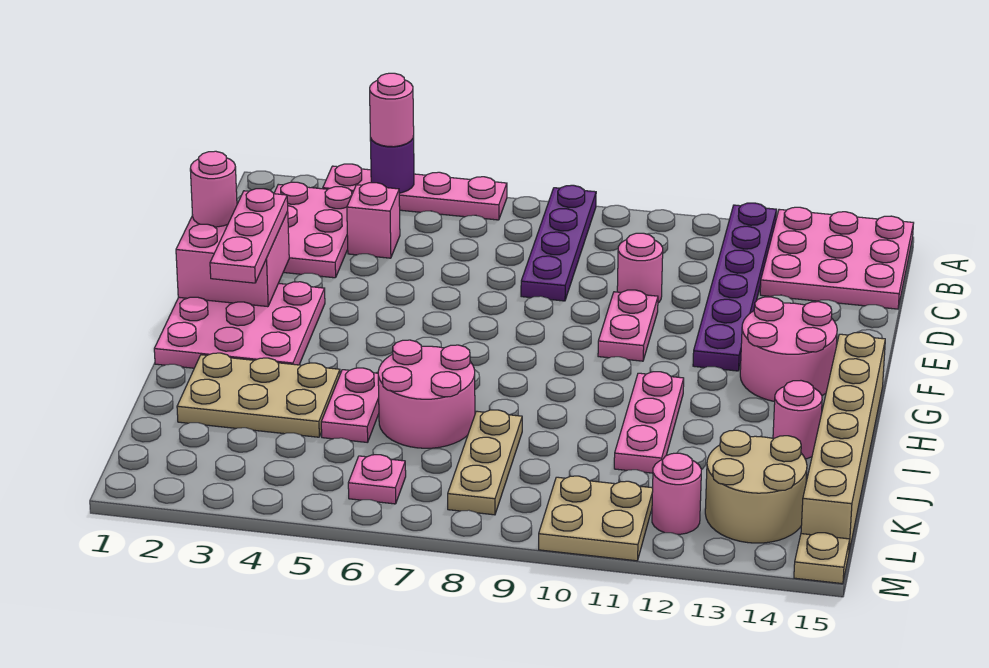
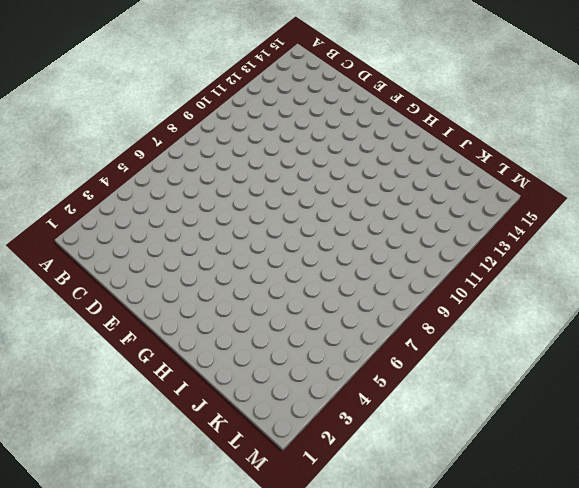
none -> pink plate A3:A6 level 1
none -> purple plate A8:D8 level 1
none -> purple plate A12:F12 level 1

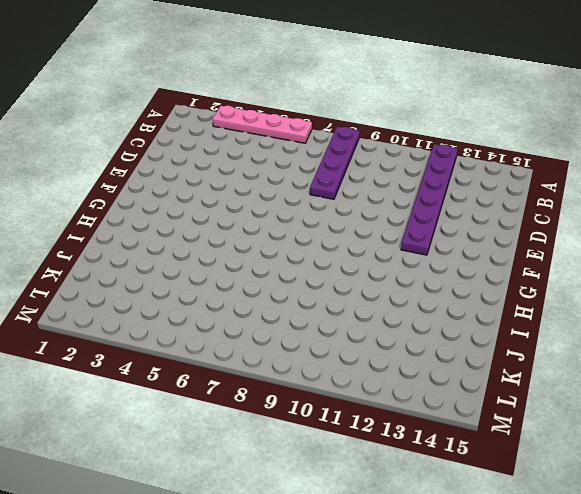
none -> pink plate A13:C15 level 1
none -> pink plate B2:D3 level 1
none -> pink brick C4 level 1

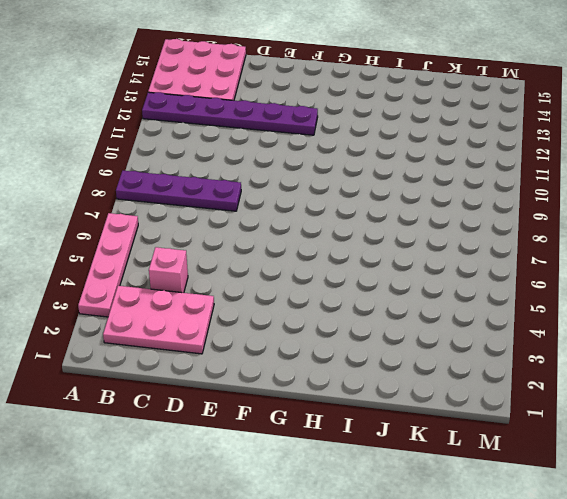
none -> pink round brick D10 level 1
none -> pink plate E10:F10 level 1
none -> pink plate F1:H3 level 1

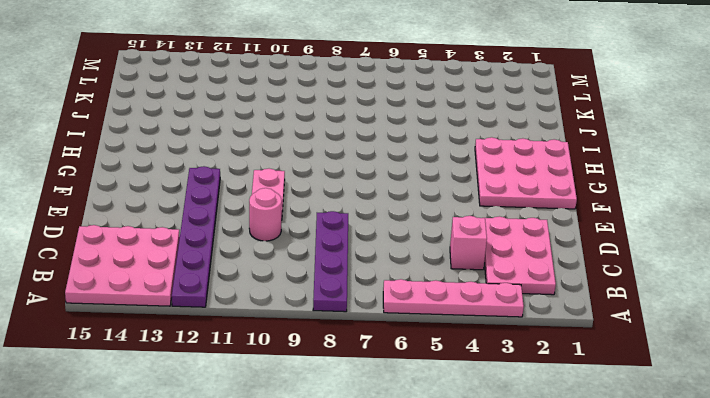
none -> pink round brick F13:G14 level 1
none -> tan brick G15:L15 level 1
none -> pink plate H11:J11 level 1

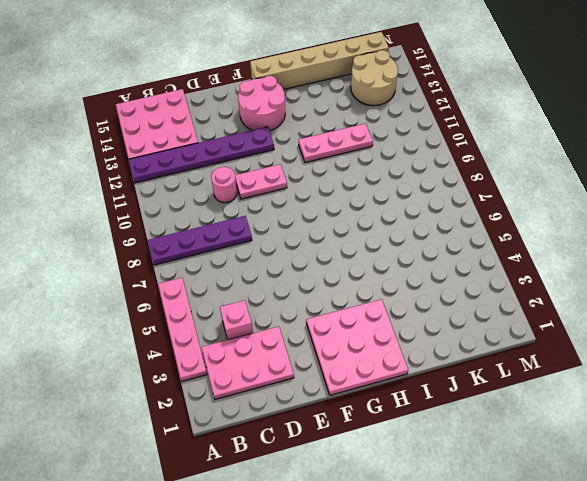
none -> tan plate I2:J4 level 1
none -> pink plate I5:J5 level 1
none -> pink round brick I6:J7 level 1

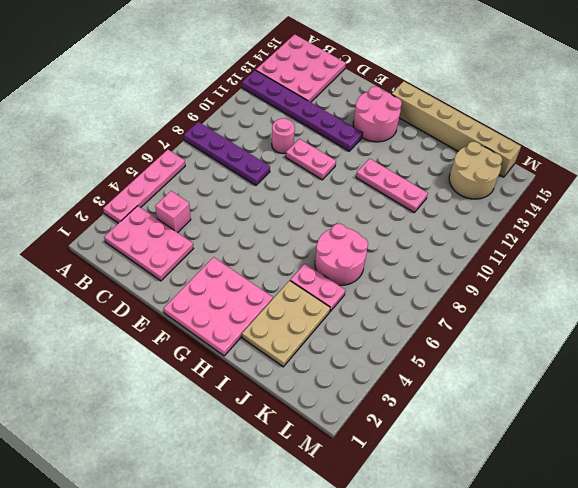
none -> pink round brick I14 level 1
none -> tan plate J8:L8 level 1
none -> pink plate L6 level 1

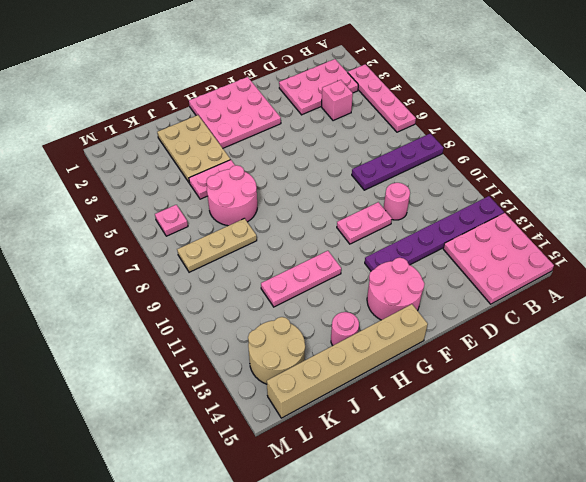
none -> tan plate L10:M11 level 1
none -> pink round brick L12 level 1
none -> tan plate M15 level 1

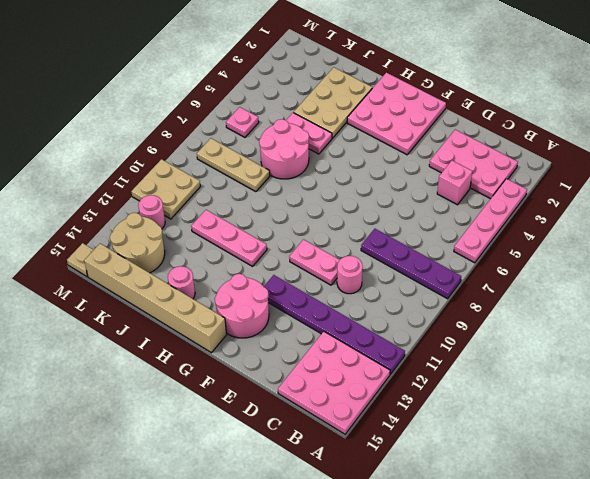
none -> purple round brick A4 level 2
none -> pink brick E1:F2 level 2
none -> pink round brick A4 level 3

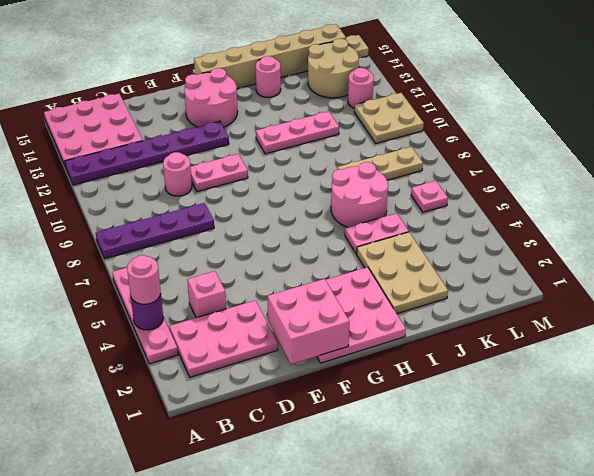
none -> pink round brick E1 level 3
none -> pink plate E2:G2 level 3

